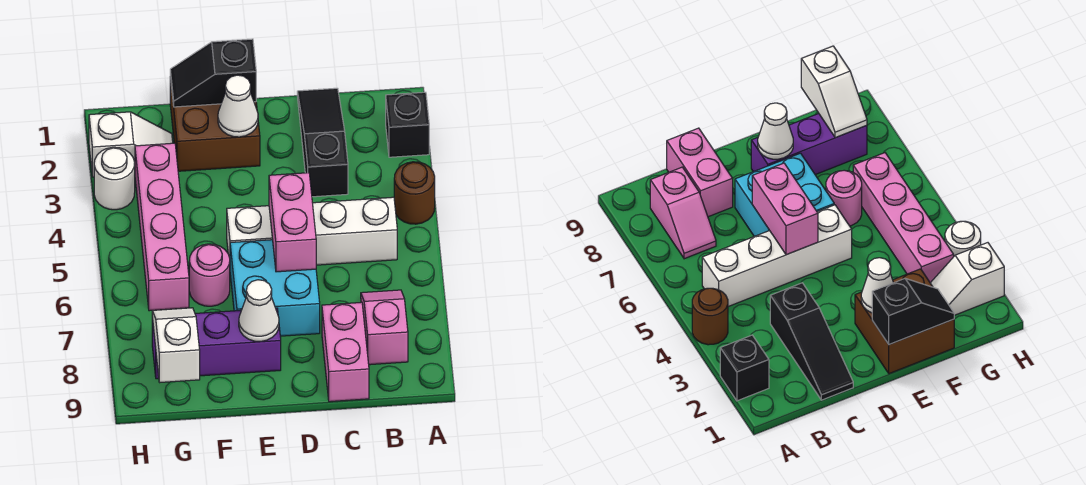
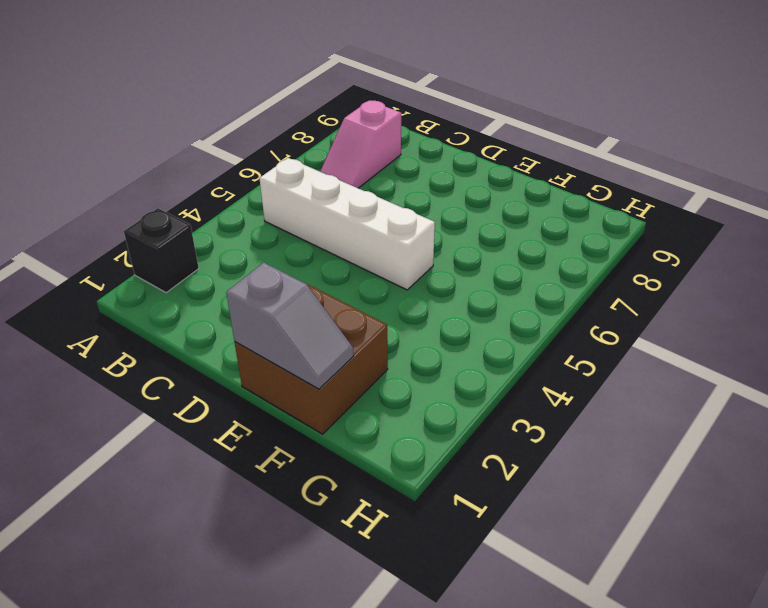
grey slope E1:F1 level 2 top E -> black slope E1:F1 level 2 top E
none -> brown round brick A4 level 1
none -> black slope C1:C3 level 1 top 3
none -> pink brick C8:C9 level 1

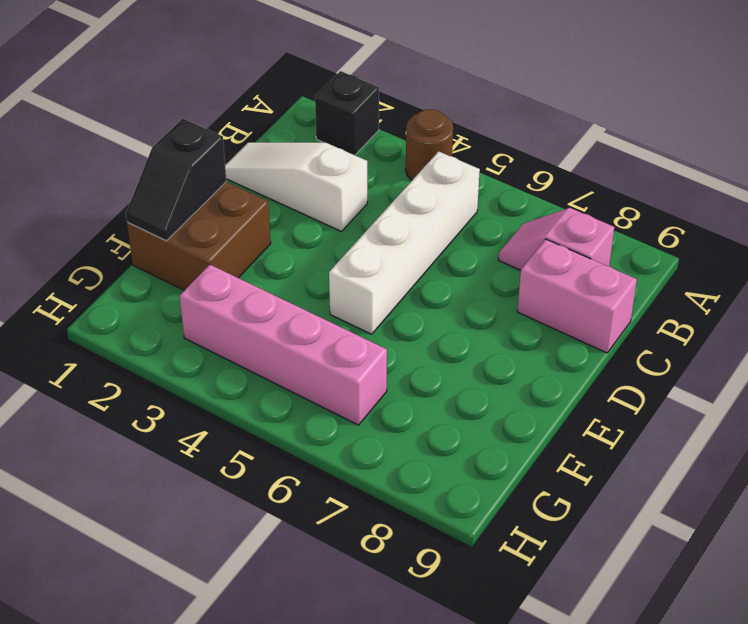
white slope C1:C3 level 1 top 3 -> black slope C1:C3 level 1 top 3
none -> cyan brick D6:E7 level 1
none -> purple brick E8:G8 level 1
none -> pink round brick F6 level 1

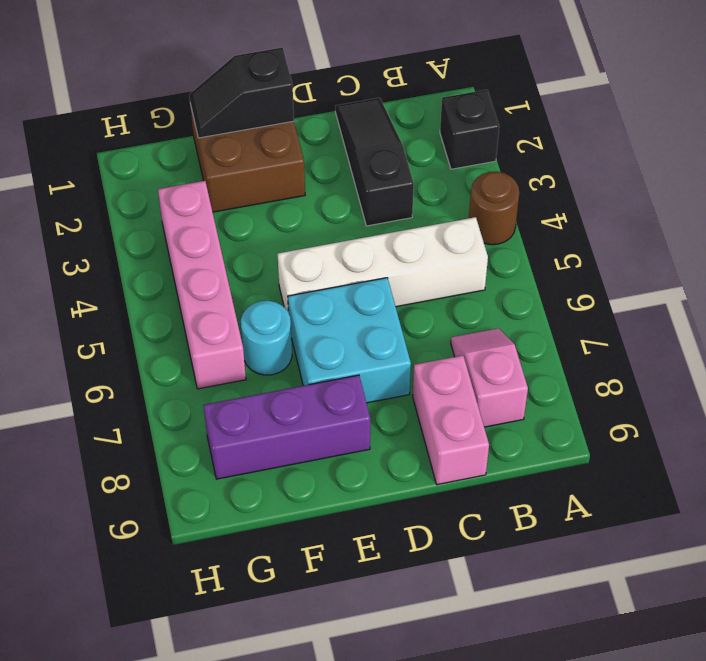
cyan round brick F6 level 1 -> pink round brick F6 level 1
none -> white slope G2:H2 level 1 top H
none -> white round brick H3 level 1
none -> pink brick D5:D6 level 2

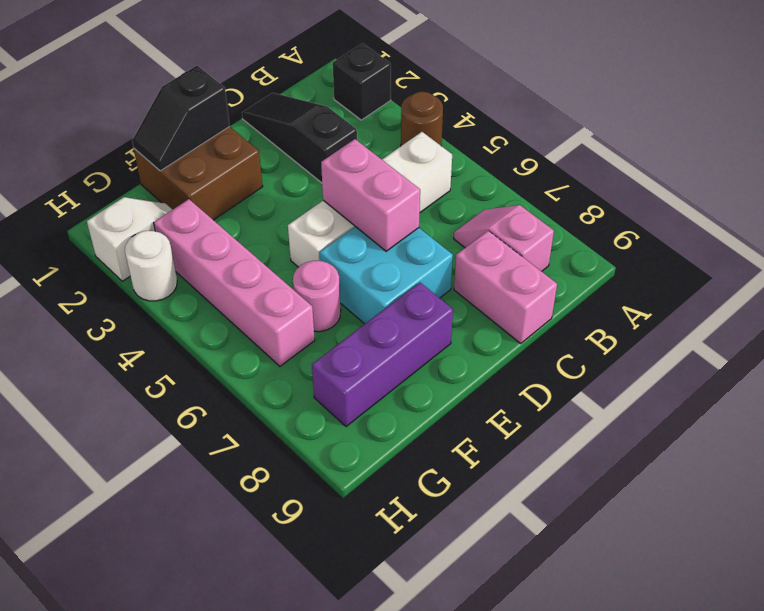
none -> white cone E2 level 2
none -> white cone E8 level 2
none -> white slope G8:G9 level 2 top 9

